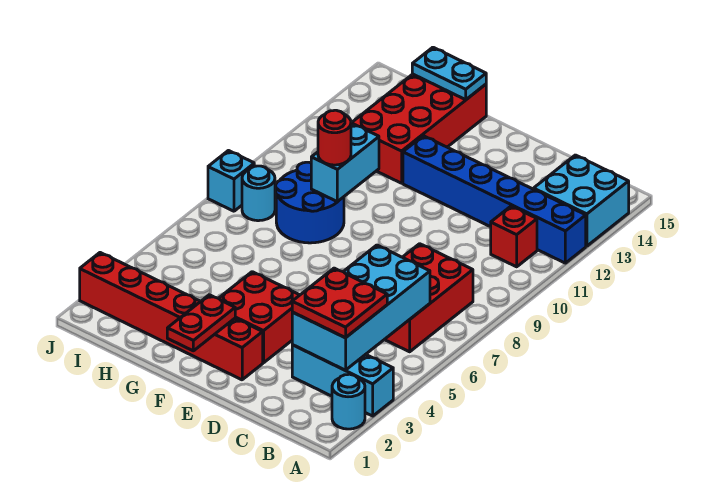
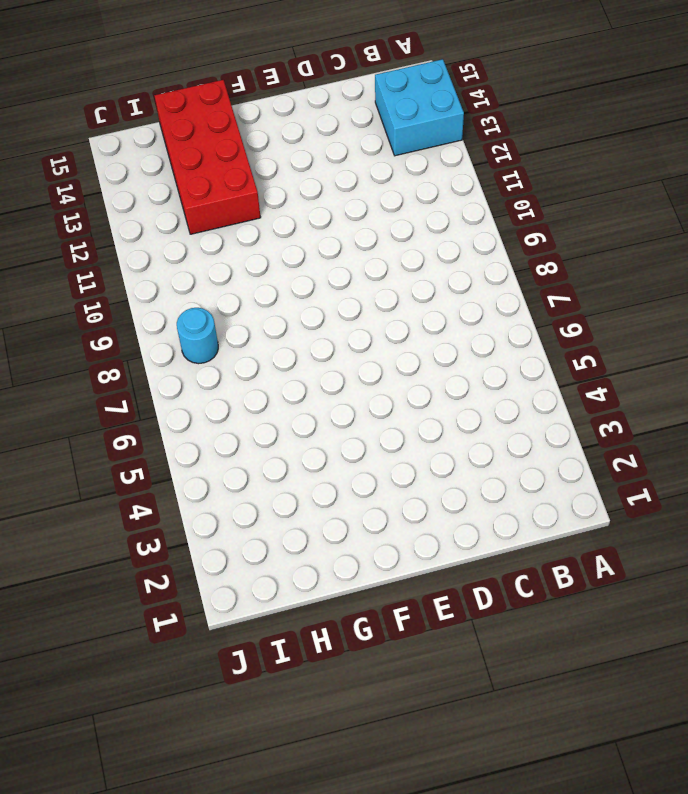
none -> cyan round brick A2 level 1
none -> cyan brick A3:C3 level 1
none -> blue brick A12:F12 level 1

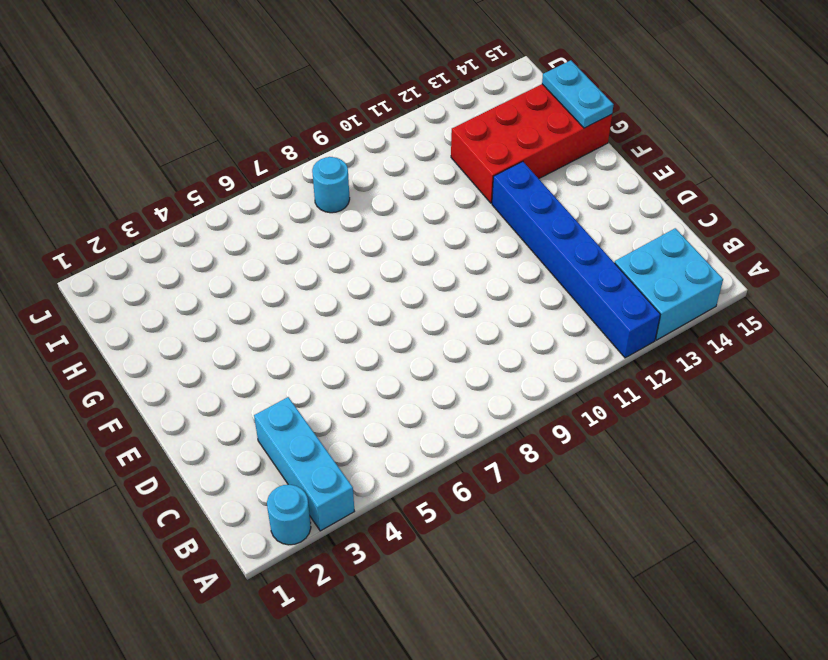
none -> red brick B6:C8 level 1
none -> red brick B11 level 1
none -> red brick E2:J2 level 1

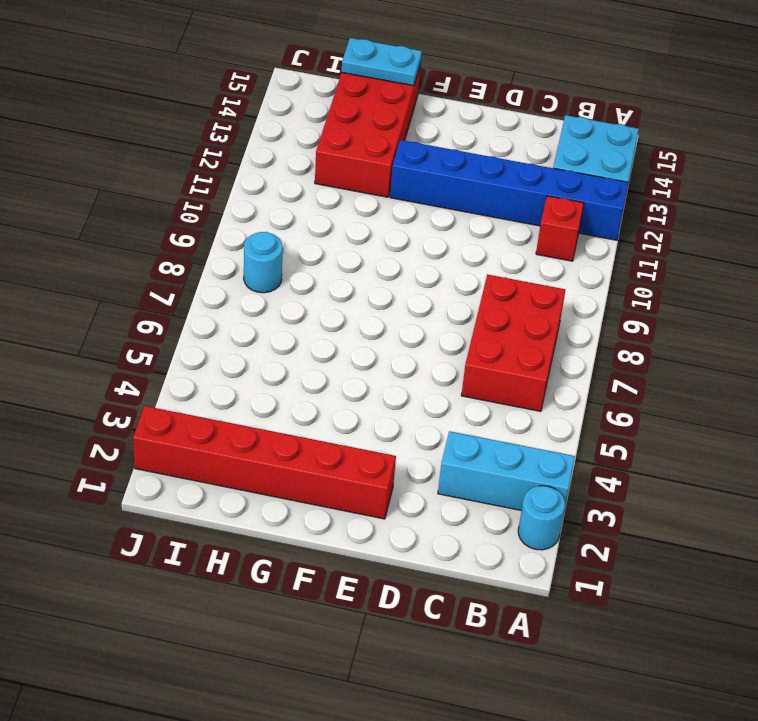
none -> red brick E3:F4 level 1
none -> blue round brick G8:H9 level 1
none -> cyan brick J8 level 1

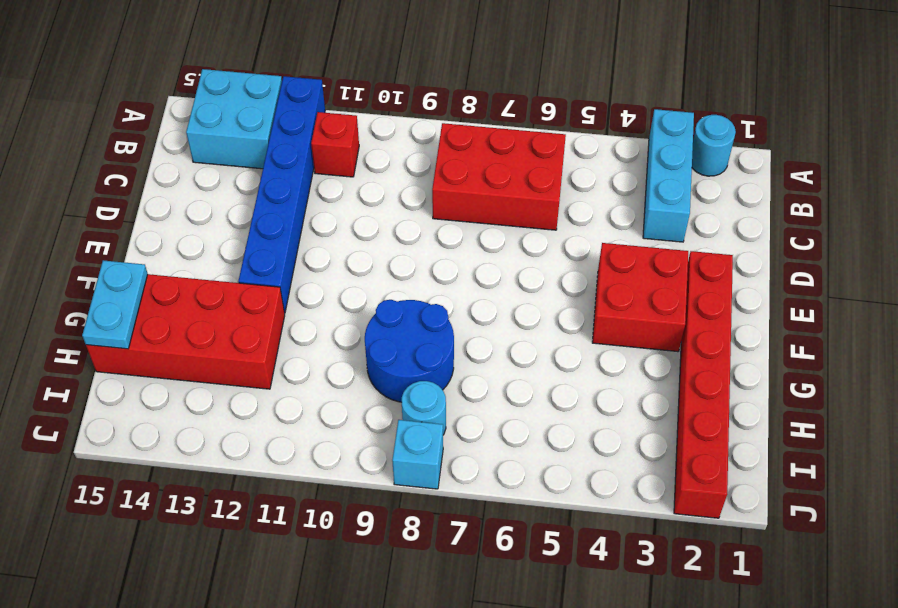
none -> cyan brick B3:C6 level 2
none -> red plate F1:F2 level 2
none -> cyan brick G9:G10 level 2

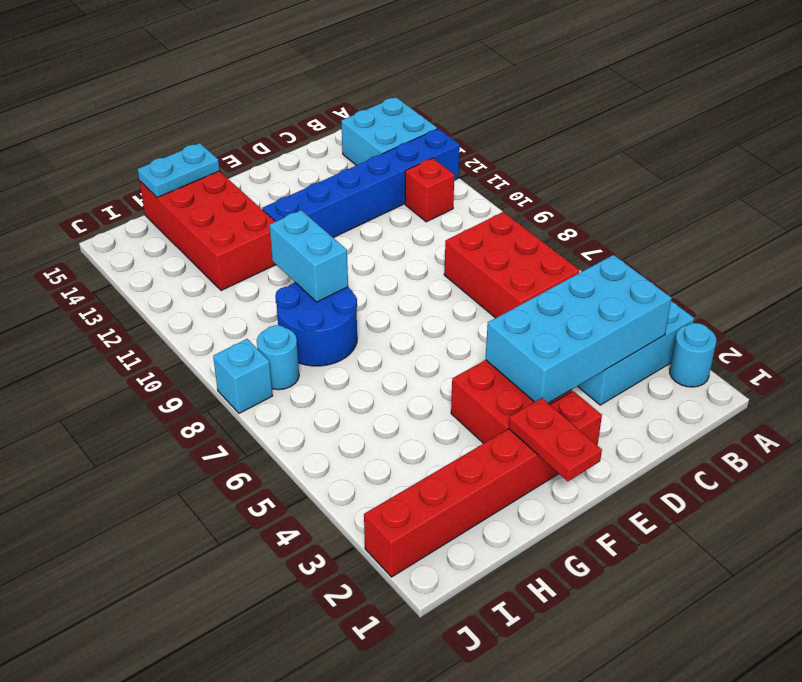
cyan brick B3:E4 level 2 -> cyan brick B3:C6 level 2
none -> red plate B3:C4 level 3
none -> red round brick G9 level 3

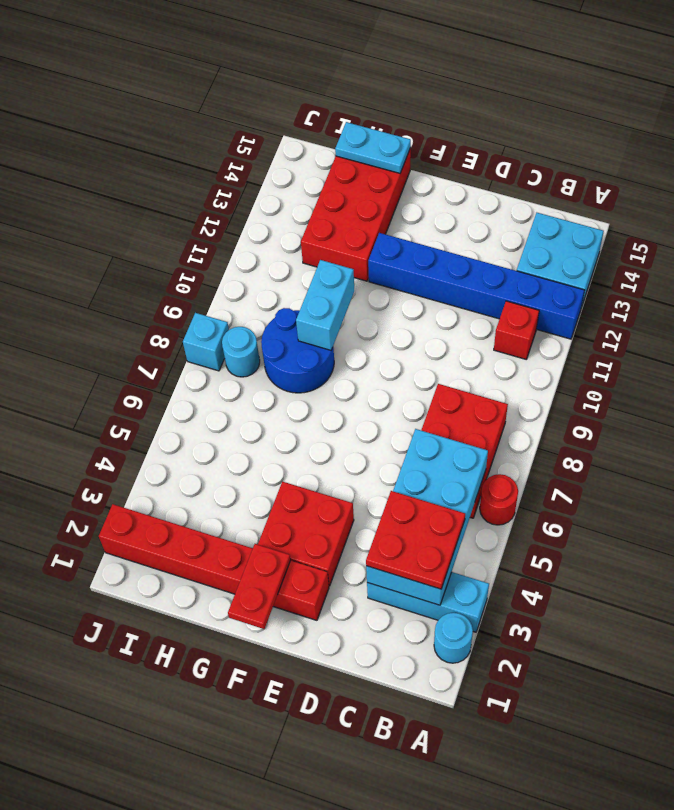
red round brick A6 level 1 -> red round brick G9 level 3

